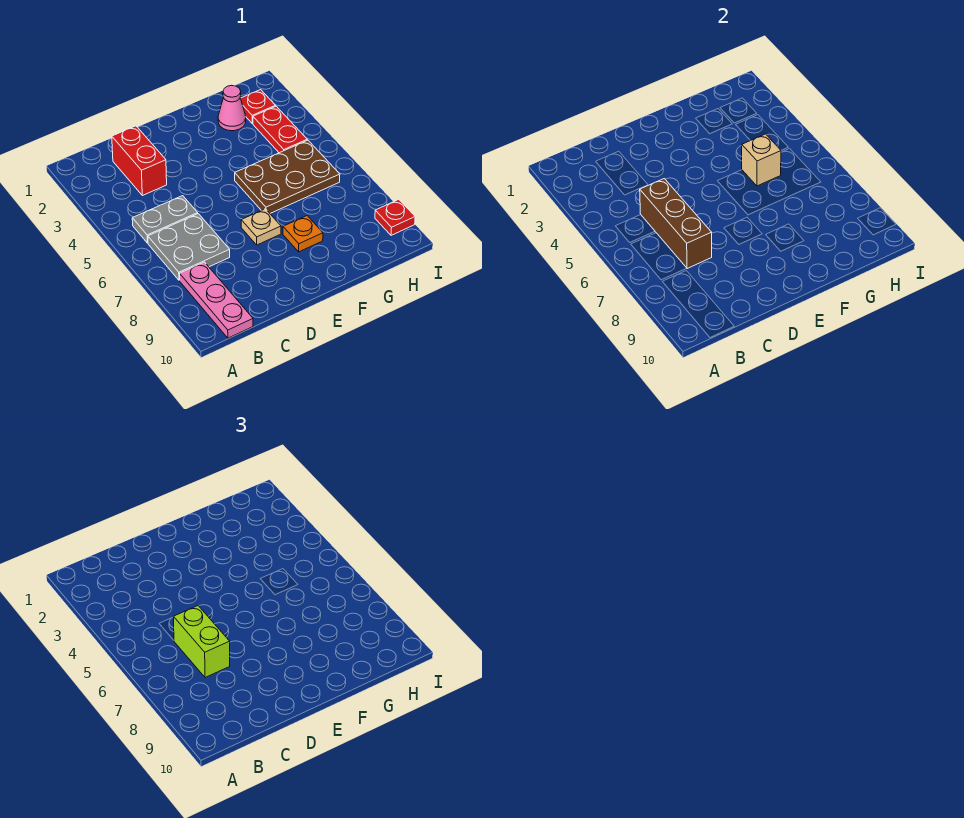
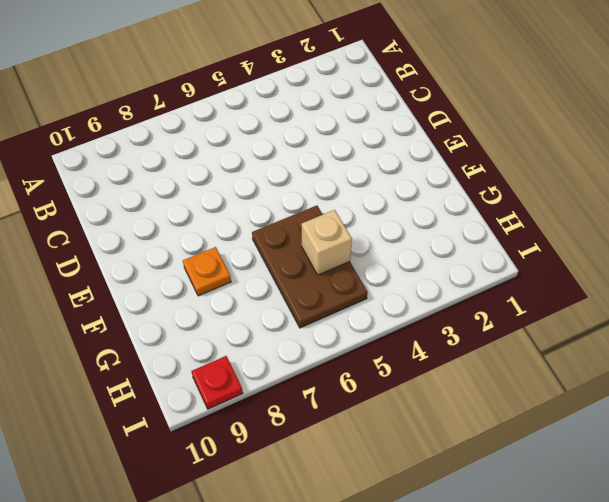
none -> grey plate B5:C5 level 1
none -> grey plate B6:C7 level 1
none -> pink plate B8:B10 level 1

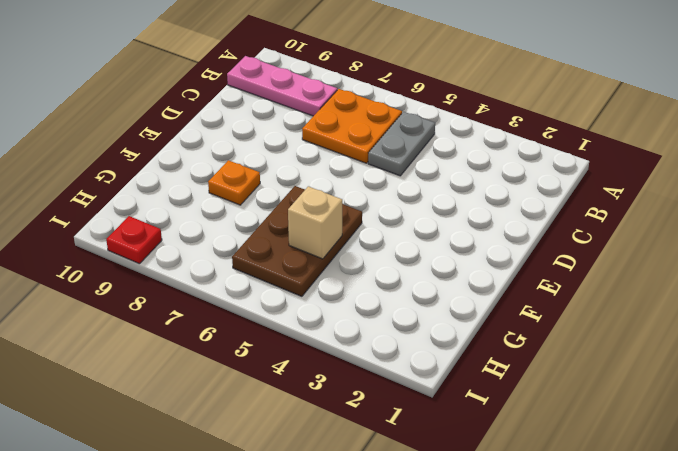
orange plate B6:C7 level 1 -> grey plate B6:C7 level 1
none -> red brick C2:C3 level 1
none -> tan plate E7 level 1
none -> pink cone G2 level 1

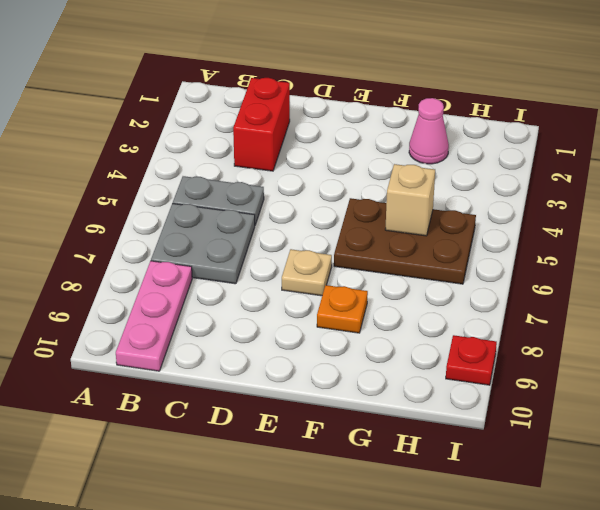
none -> red plate H2 level 1
none -> red plate H3:H4 level 1
none -> brown brick C5:C7 level 2

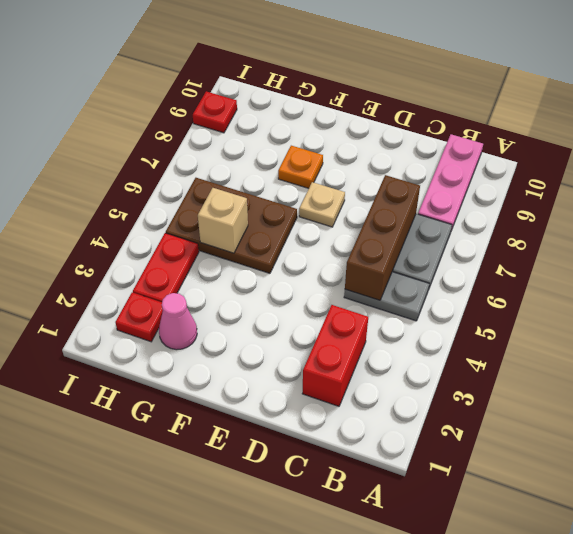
none -> lime brick C6:C7 level 3

